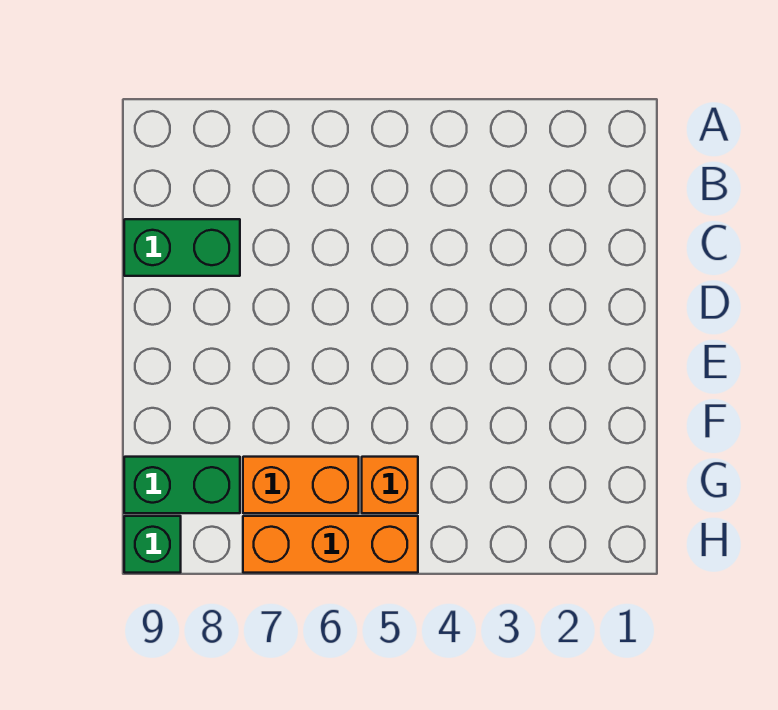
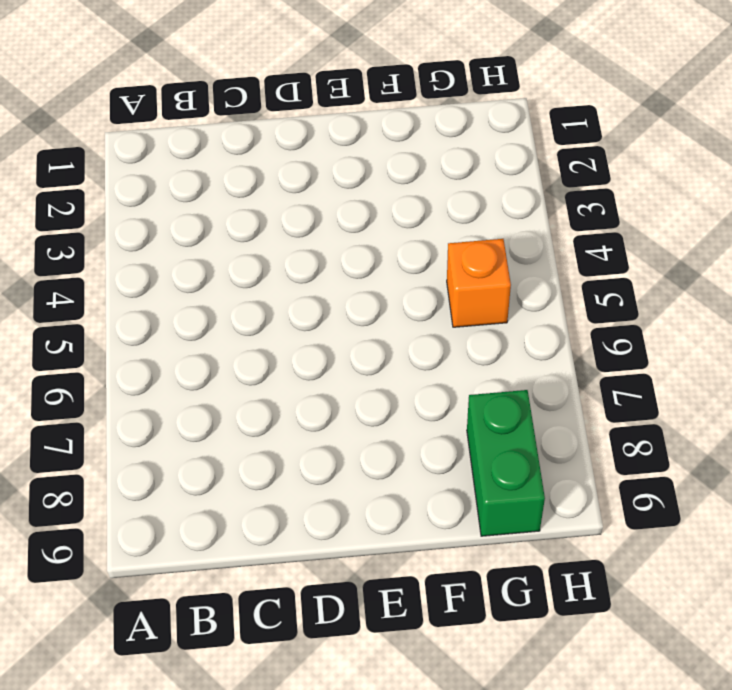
none -> green brick C8:C9 level 1
none -> orange brick G6:G7 level 1

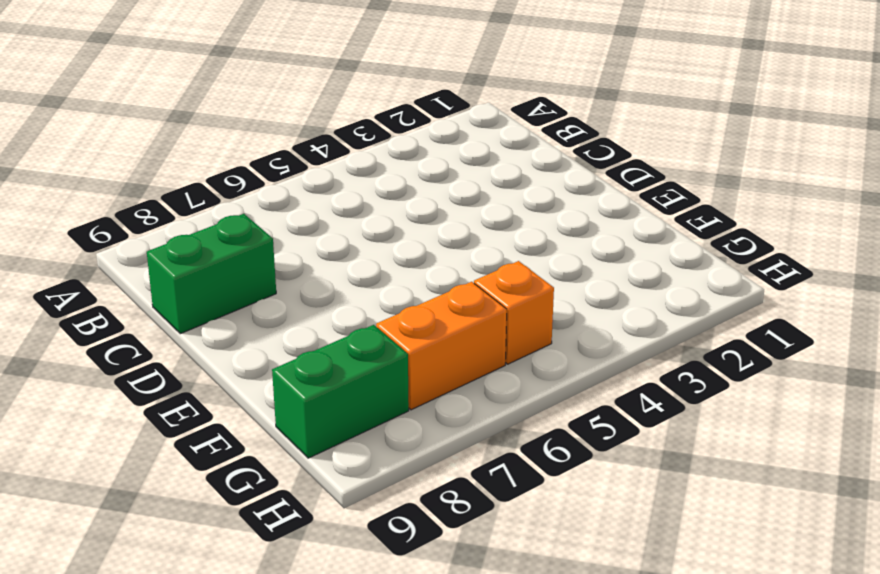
none -> orange brick H5:H7 level 1
none -> green brick H9 level 1

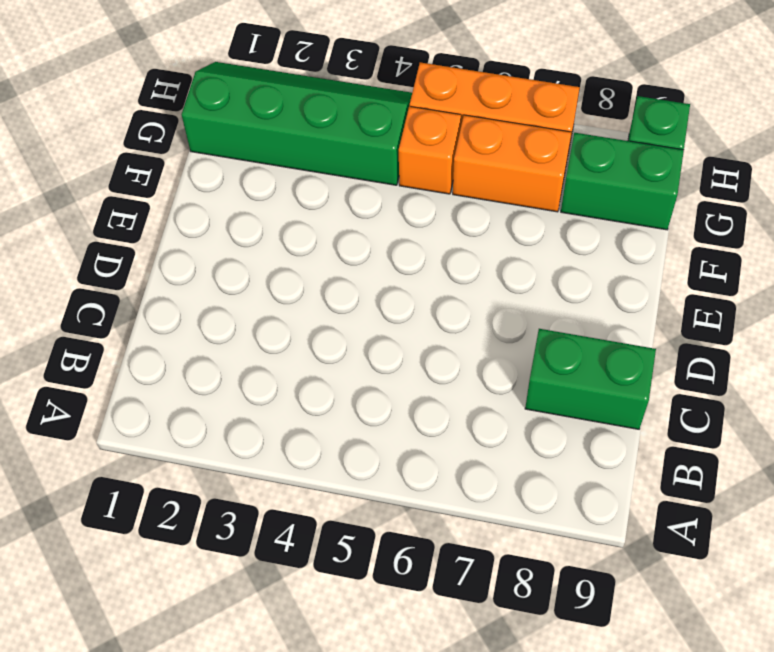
green slope G1:H4 level 1 top G -> none

